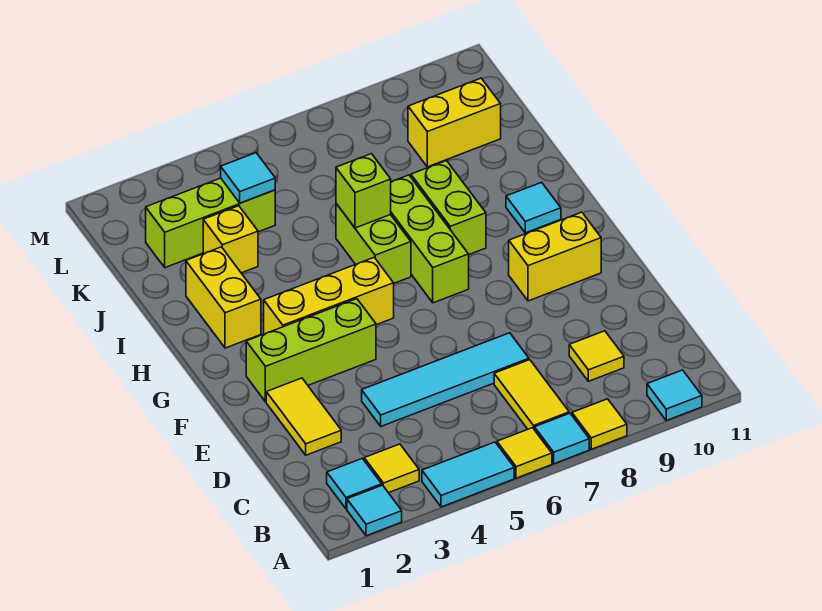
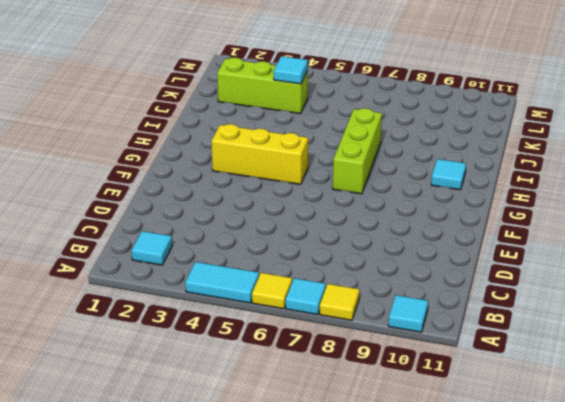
none -> cyan tile A2 level 1
none -> yellow tile B3 level 1
none -> yellow tile B7:C7 level 1

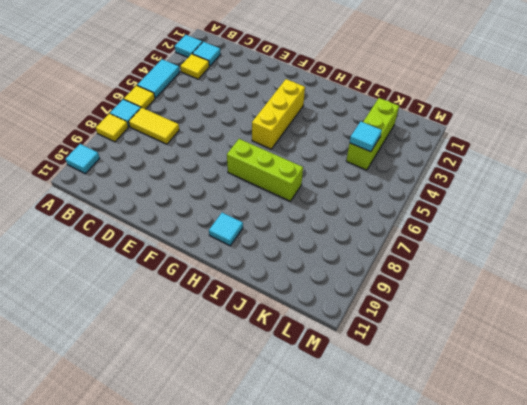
none -> yellow tile C9 level 1
none -> yellow tile D2:E2 level 1
none -> cyan tile D4:D7 level 1

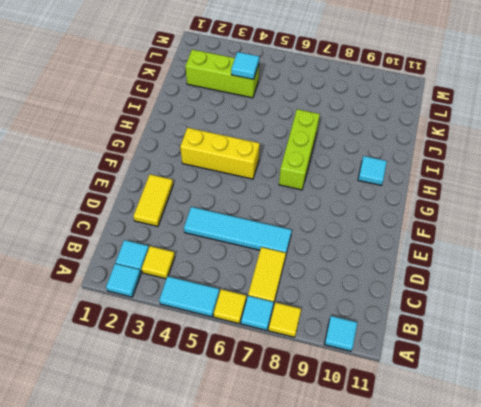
none -> yellow tile C9 level 1
none -> lime brick F2:F4 level 1
none -> yellow brick F9:F10 level 1

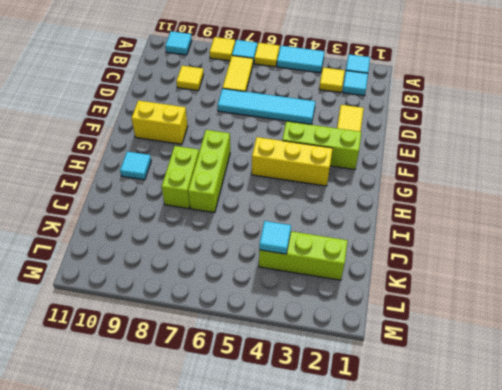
none -> yellow brick H2:I2 level 1
none -> lime brick H6:I6 level 1
none -> yellow brick J3 level 1

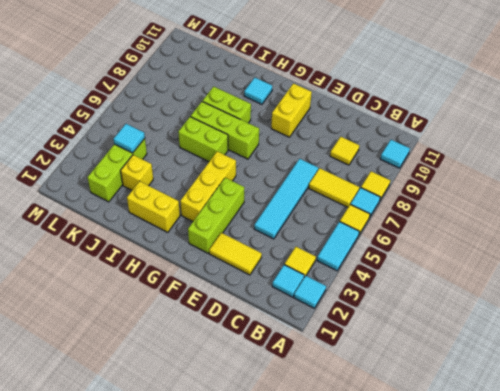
none -> yellow brick K9:K10 level 1
none -> lime brick I6 level 2

